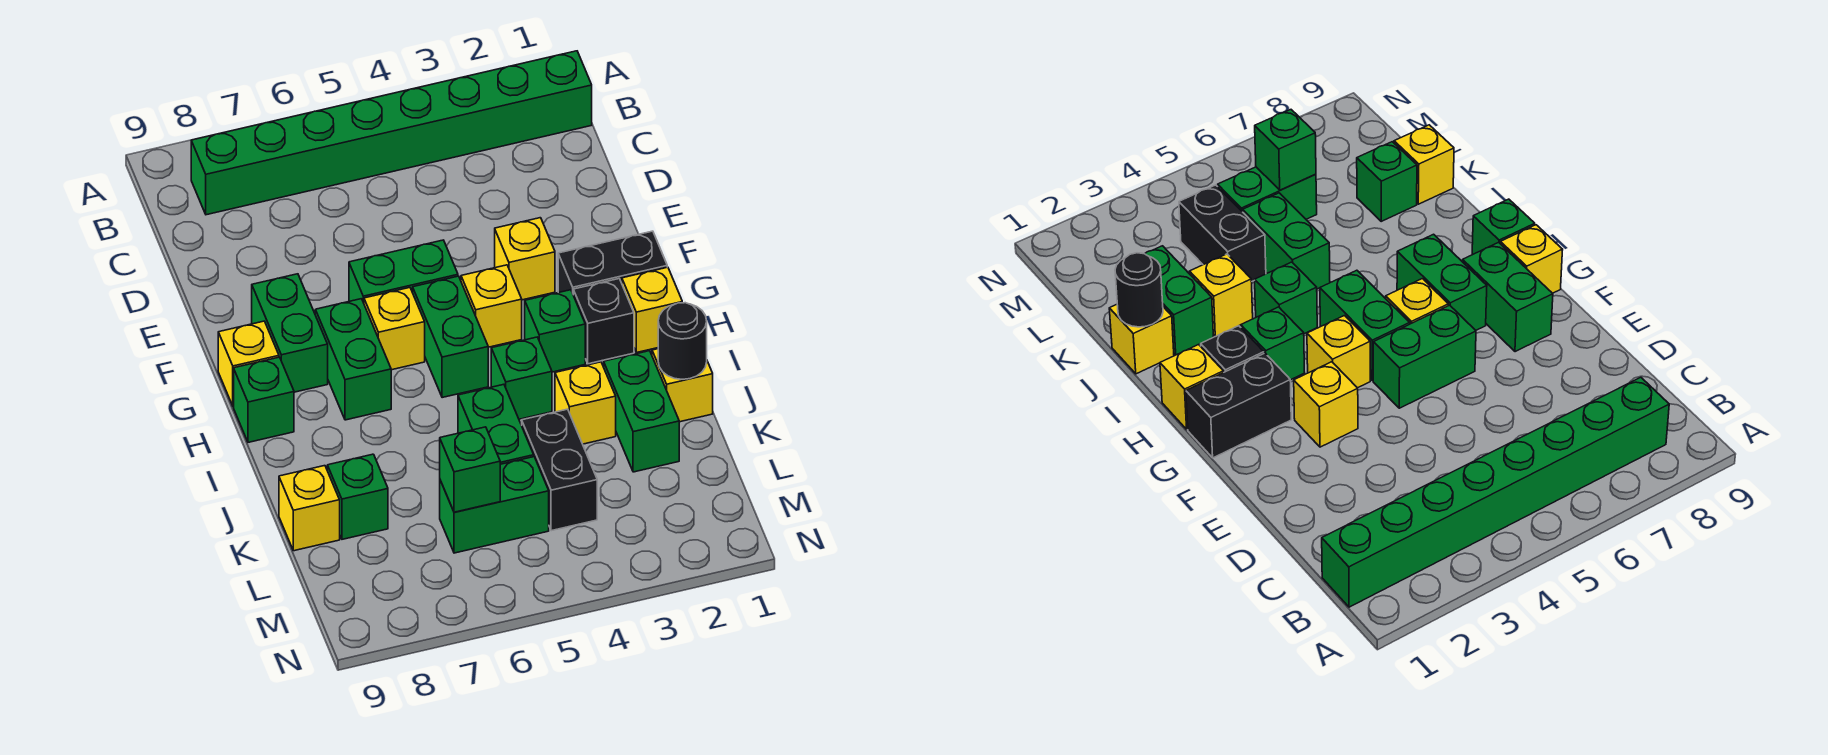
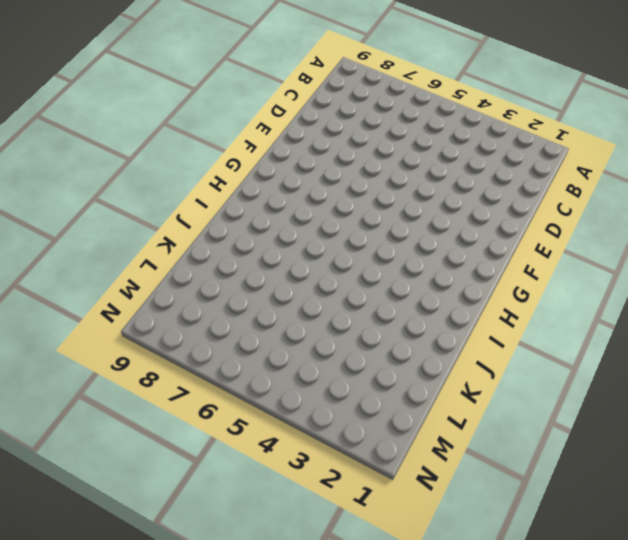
none -> green brick B1:B8 level 1
none -> yellow brick F3 level 1
none -> green brick F5:F6 level 1

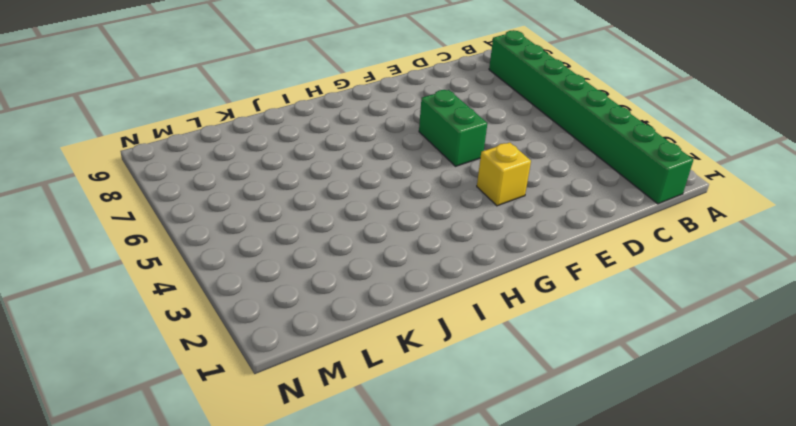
none -> green brick F8:G8 level 1
none -> black brick G1:G2 level 1
none -> yellow brick G4 level 1

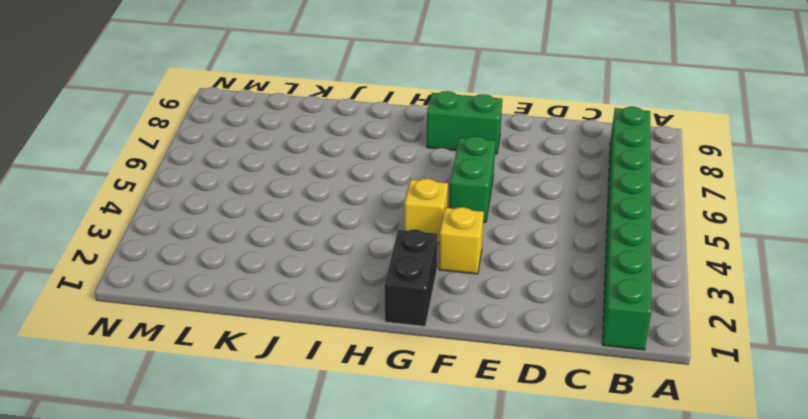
none -> green brick G5:H5 level 1
none -> yellow brick G6 level 1
none -> green brick G7:H7 level 1

